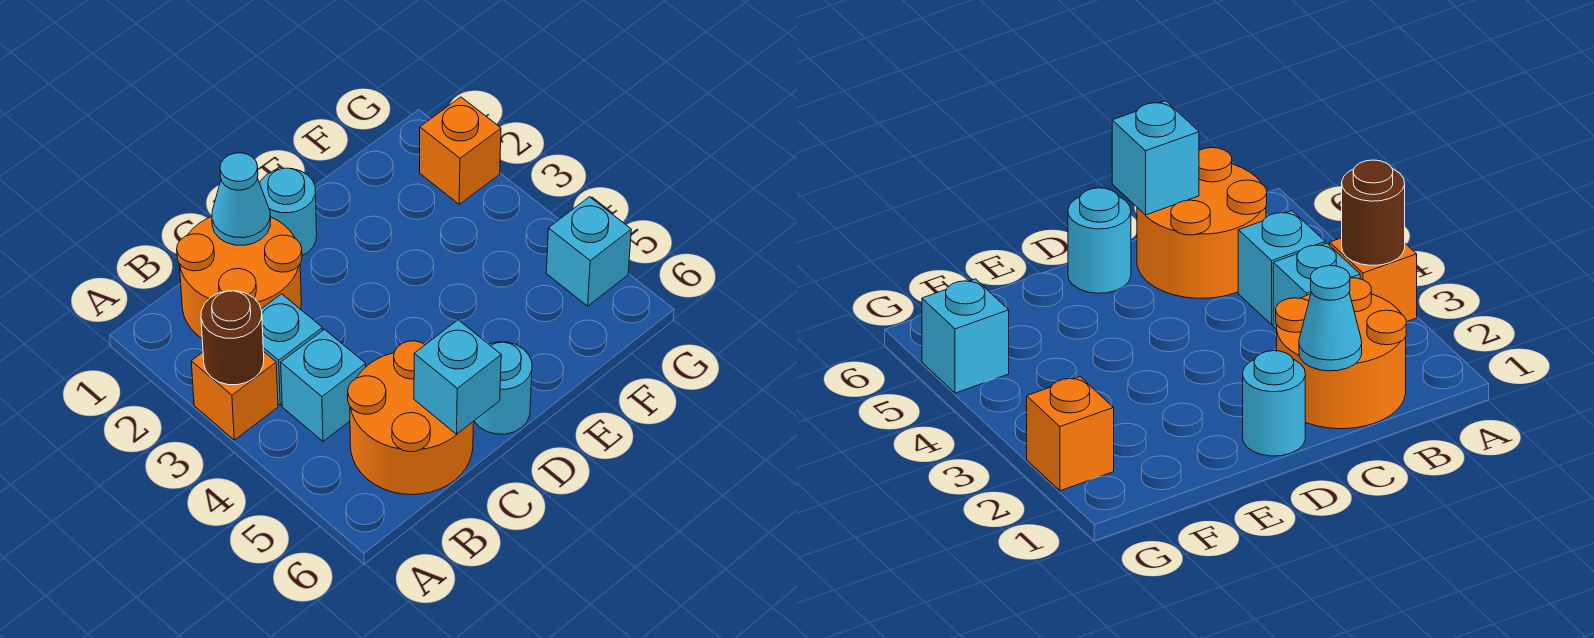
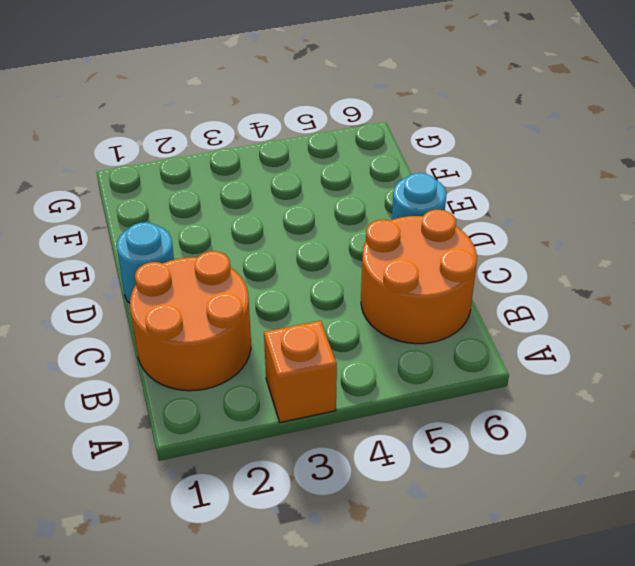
none -> cyan brick B3 level 1
none -> cyan brick B4 level 1
none -> orange brick G2 level 1

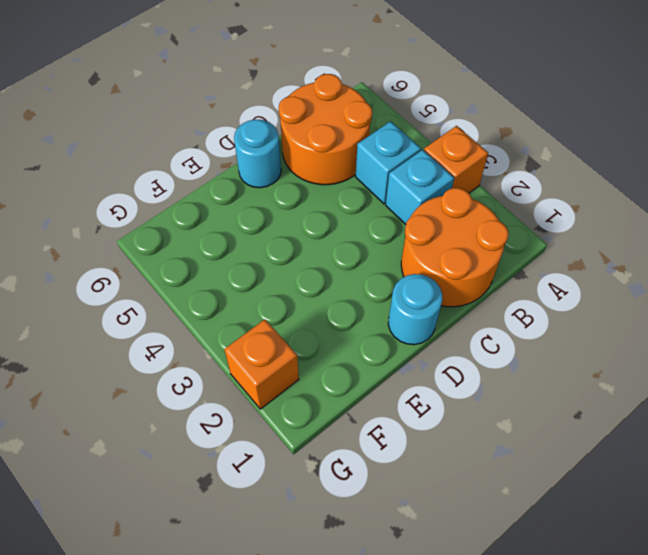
none -> cyan brick G5 level 1
none -> brown round brick A3 level 2
none -> cyan cone C1 level 2

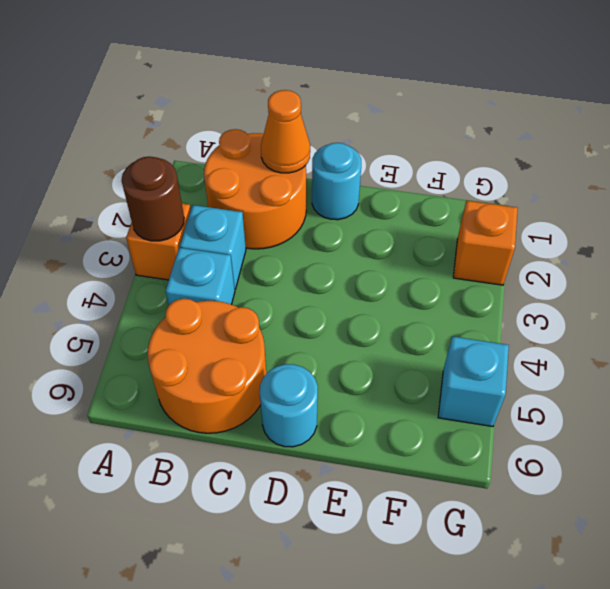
orange cone C1 level 2 -> cyan cone C1 level 2
none -> cyan brick C6 level 2

